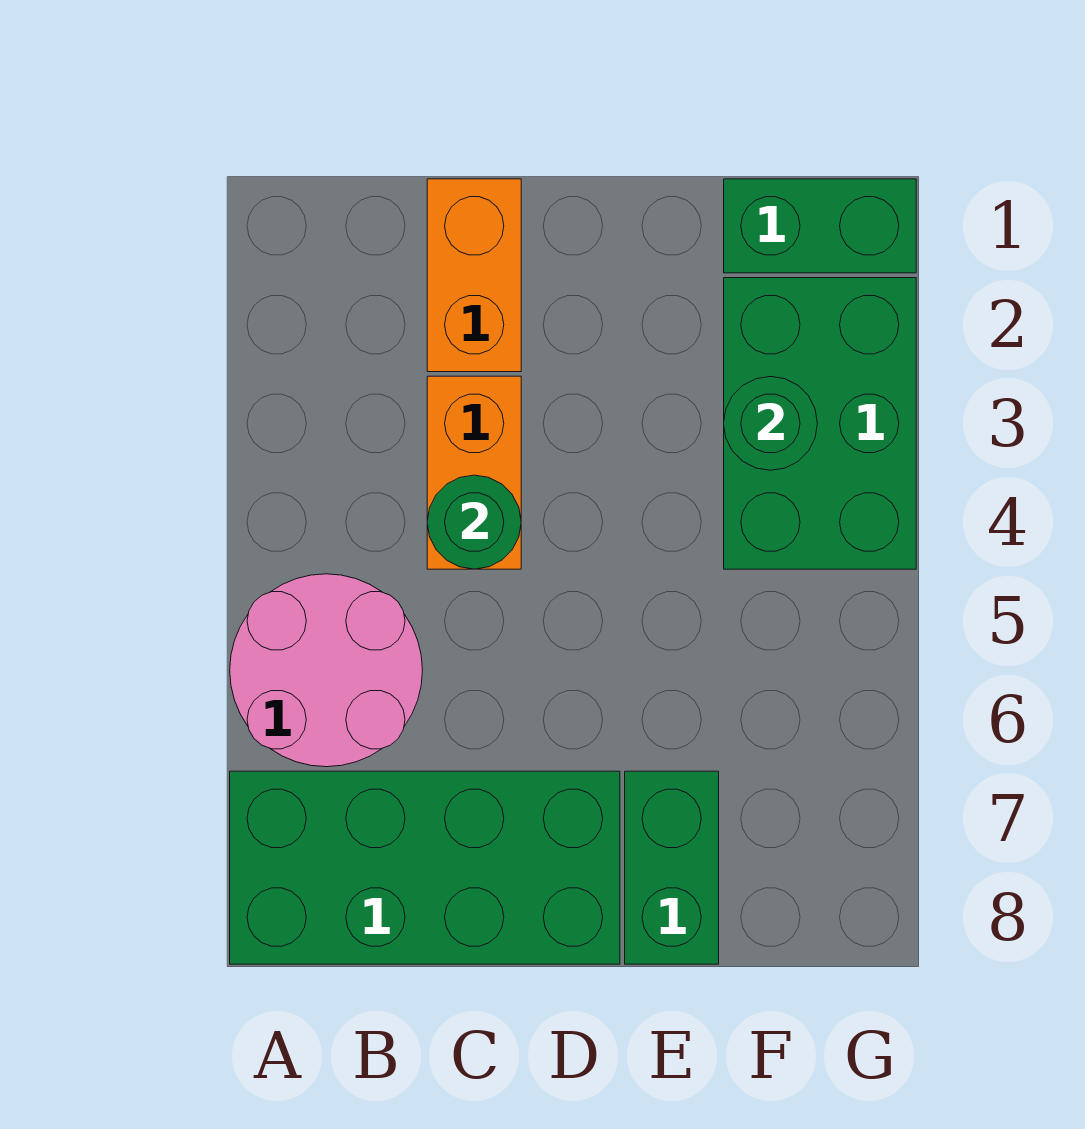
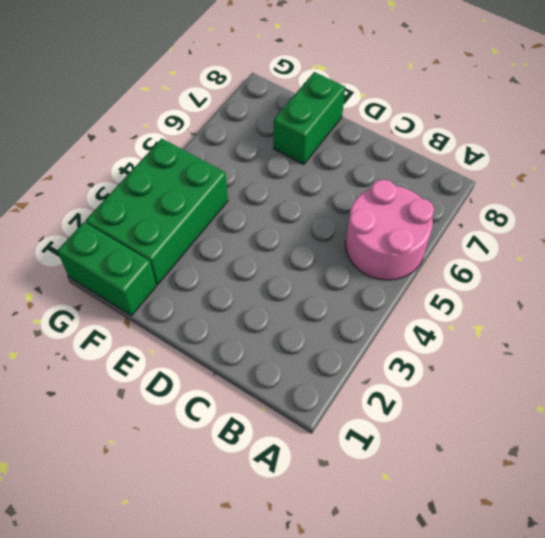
none -> green brick A7:D8 level 1
none -> orange brick C1:C2 level 1

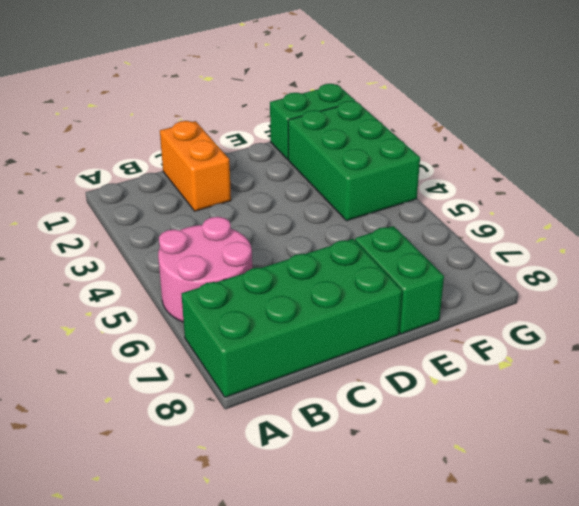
none -> orange brick C3:C4 level 1
none -> green round brick C4 level 2

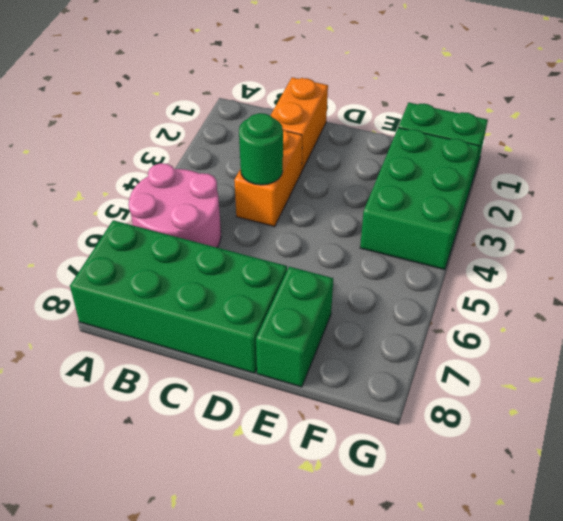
none -> green round brick F3 level 2

